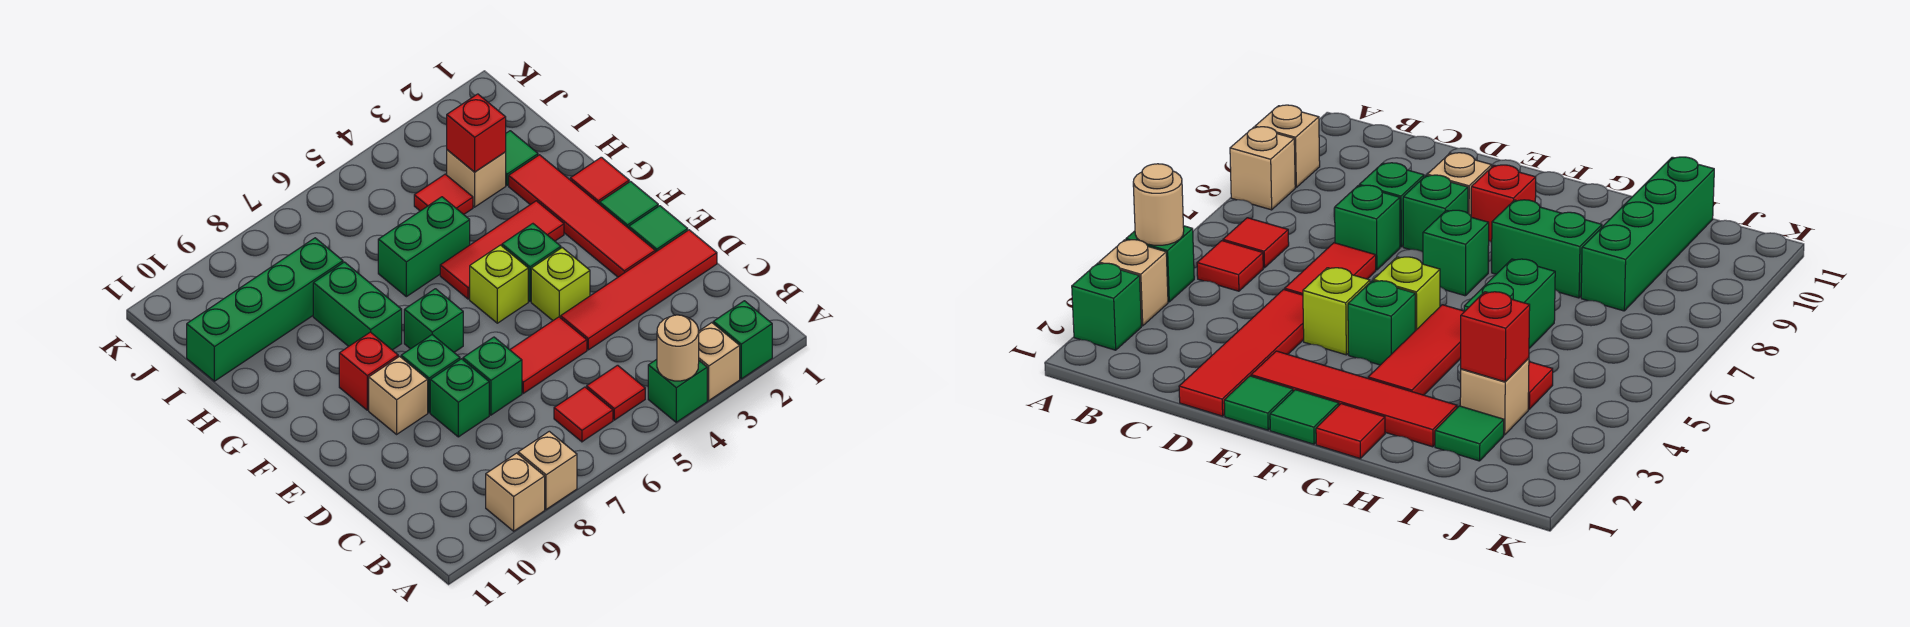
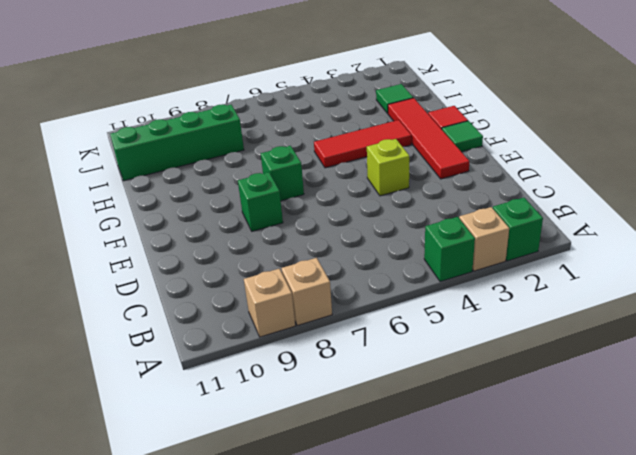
none -> red tile B5 level 1
none -> red tile B6 level 1
none -> red tile D1:D4 level 1
none -> red tile D5:D6 level 1

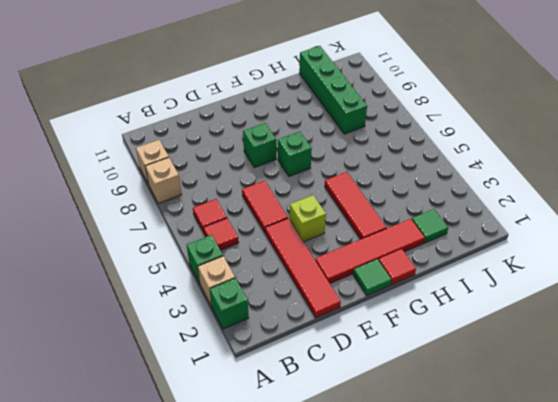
none -> green brick D7 level 1
none -> green brick D8 level 1
none -> green tile E1 level 1
none -> tan brick E9 level 1

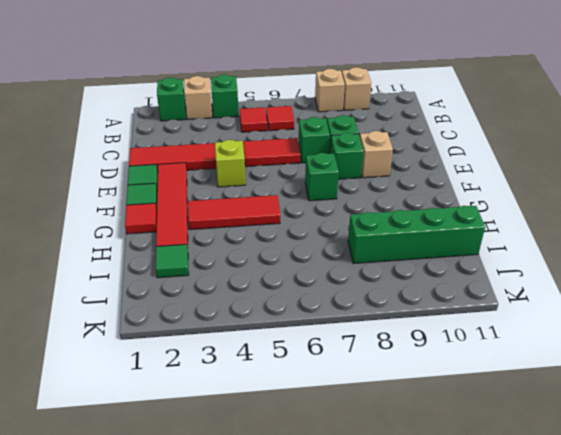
none -> green brick F4 level 1
none -> lime brick F5 level 1
none -> red brick F9 level 1
none -> green brick G8:H8 level 1

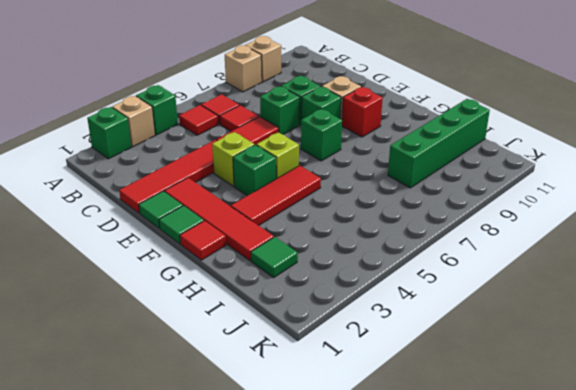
red tile C6 level 1 -> red tile I4 level 1
none -> green brick G8:H8 level 1
none -> green brick H5:H6 level 1
none -> tan brick I3 level 1
none -> tan round brick A4 level 2

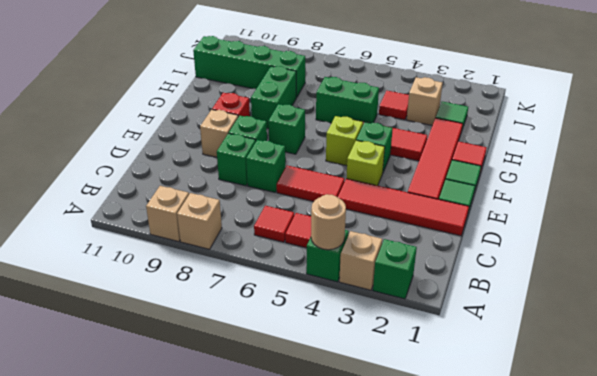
none -> red brick I3 level 2

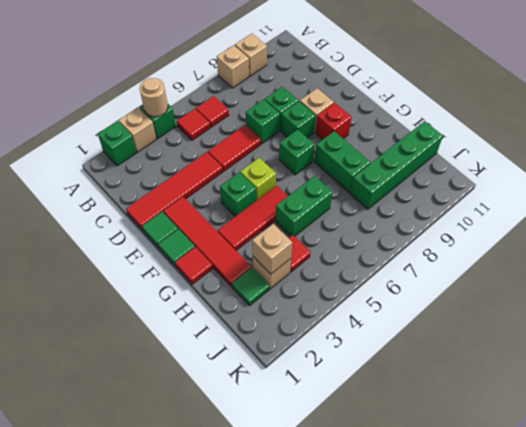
tan brick I3 level 2 -> red brick I3 level 2
none -> lime brick E4 level 1

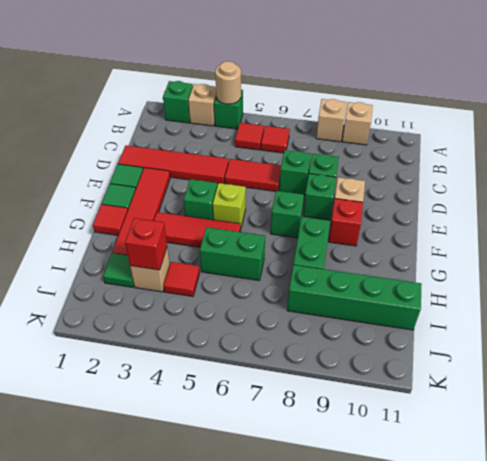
none -> lime brick E4 level 1

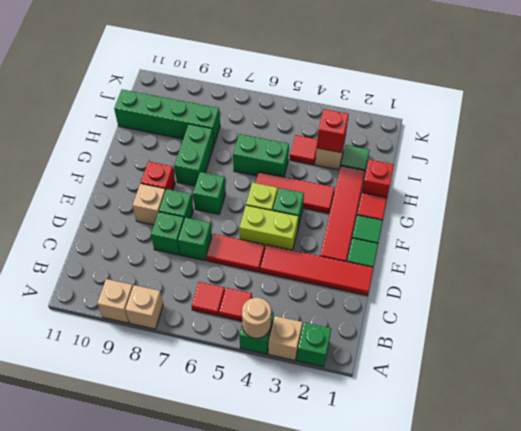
lime brick E4:E5 level 1 -> lime brick E4 level 1
red brick H1 level 1 -> none

